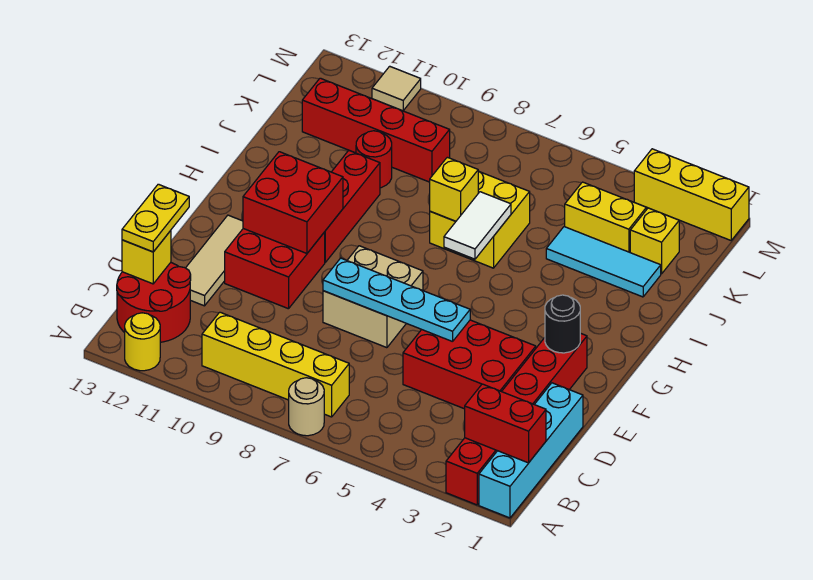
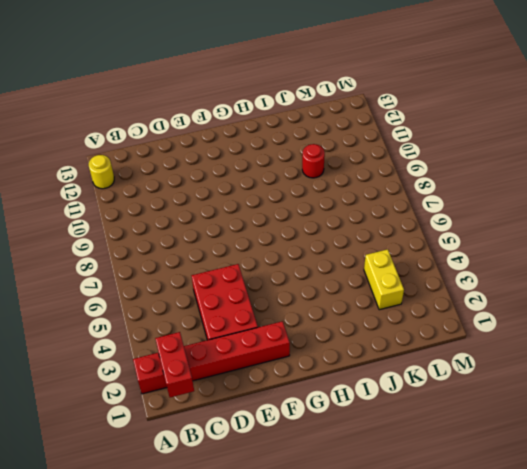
none -> cyan brick A1:D1 level 1
none -> tan round brick A7 level 1
none -> yellow brick B7:B10 level 1

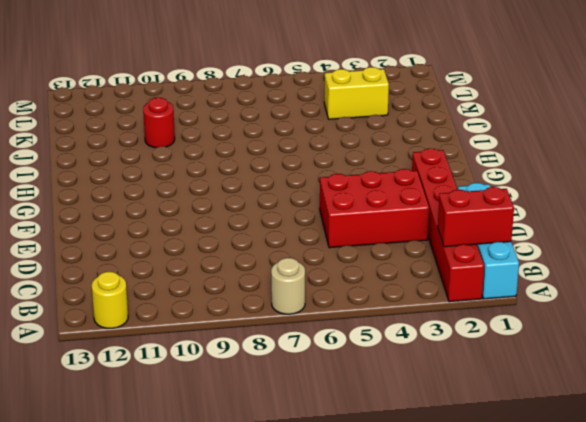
none -> yellow brick B7:B10 level 1
none -> red round brick B12:C13 level 1
none -> tan tile D12:F12 level 1

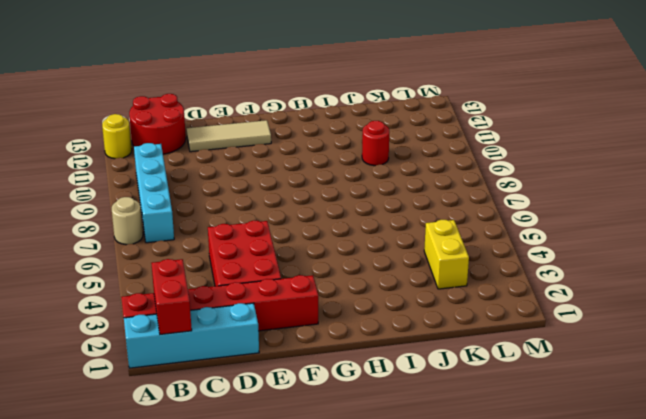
cyan brick B7:B10 level 1 -> yellow brick B7:B10 level 1
none -> tan brick E7:F8 level 1
none -> red brick E10:F11 level 1
none -> red brick G10:I10 level 1

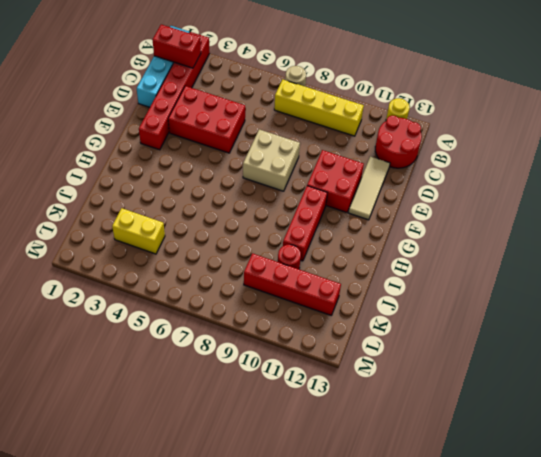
none -> yellow brick I6:J7 level 1
none -> cyan tile J2:J4 level 1
none -> yellow brick K2 level 1

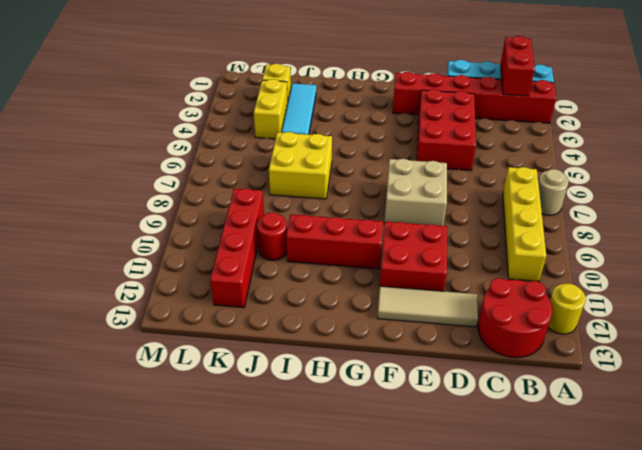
none -> yellow brick M1:M3 level 1
none -> tan tile M11 level 1
none -> yellow brick C13 level 2

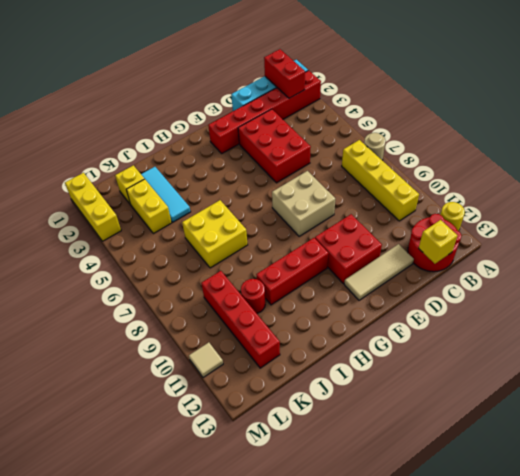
none -> cyan plate E5:E8 level 2
none -> black round brick F2 level 2
none -> red brick F10:G11 level 2

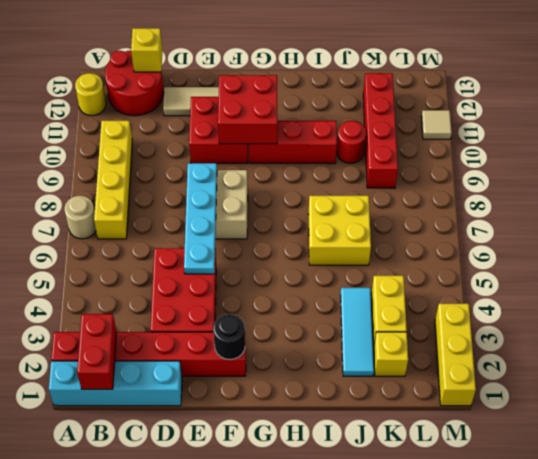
none -> white tile H6:I6 level 2
none -> yellow brick I7 level 2
none -> yellow plate C13:D13 level 3

